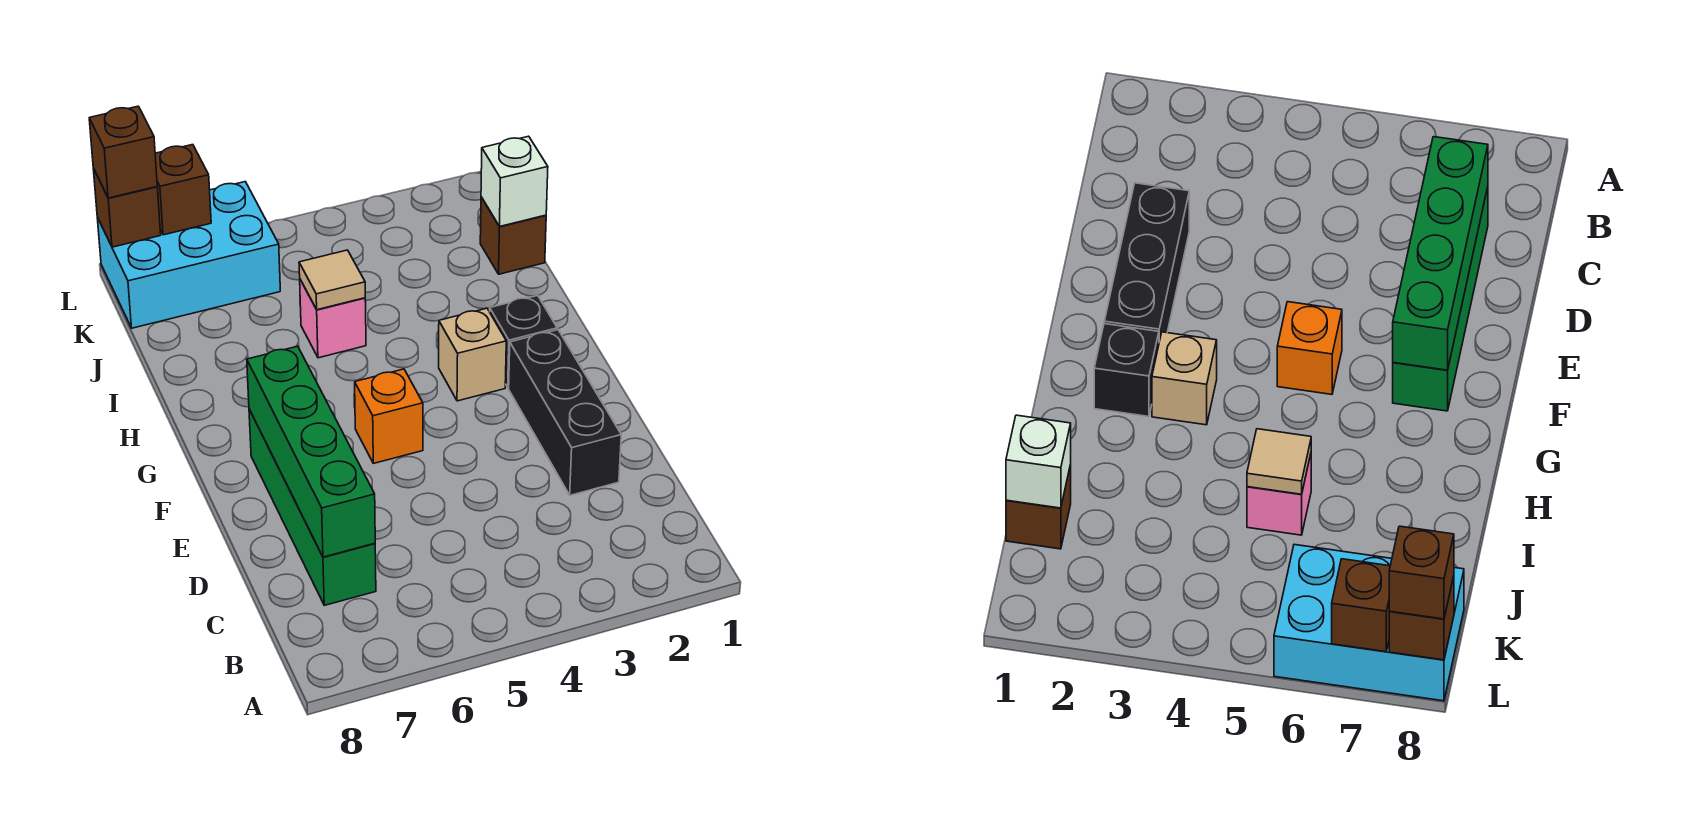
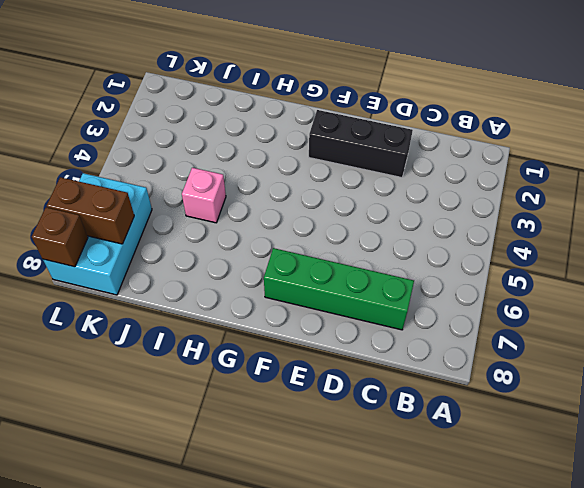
brown brick K7:L7 level 2 -> brown brick L7 level 2
none -> orange brick F5 level 1
none -> black brick G2 level 1
none -> tan brick G3 level 1

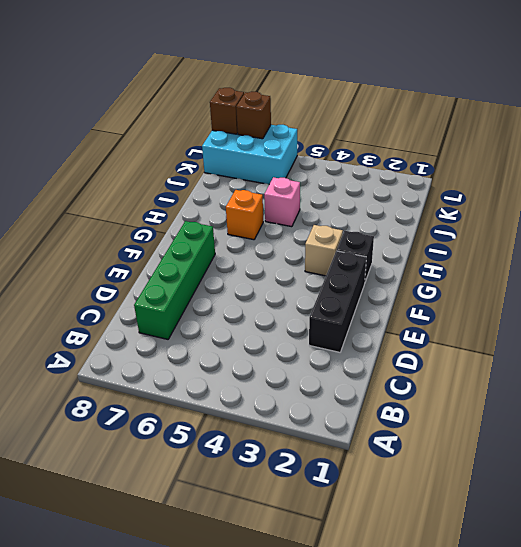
orange brick H6 level 1 -> orange brick F5 level 1
none -> brown brick J1 level 1
none -> green brick C7:F7 level 2
none -> tan tile I5 level 2

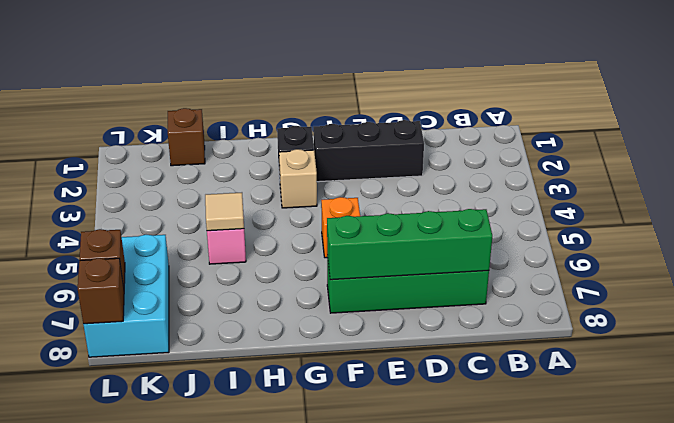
none -> white brick J1 level 2
none -> brown brick L8 level 3

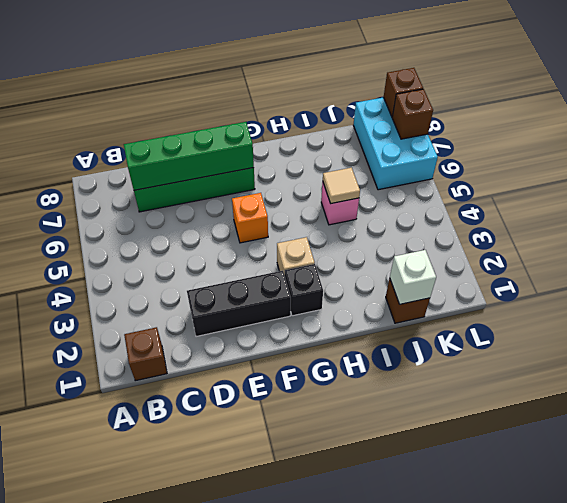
brown brick B1 level 1 -> brown brick L8 level 3

